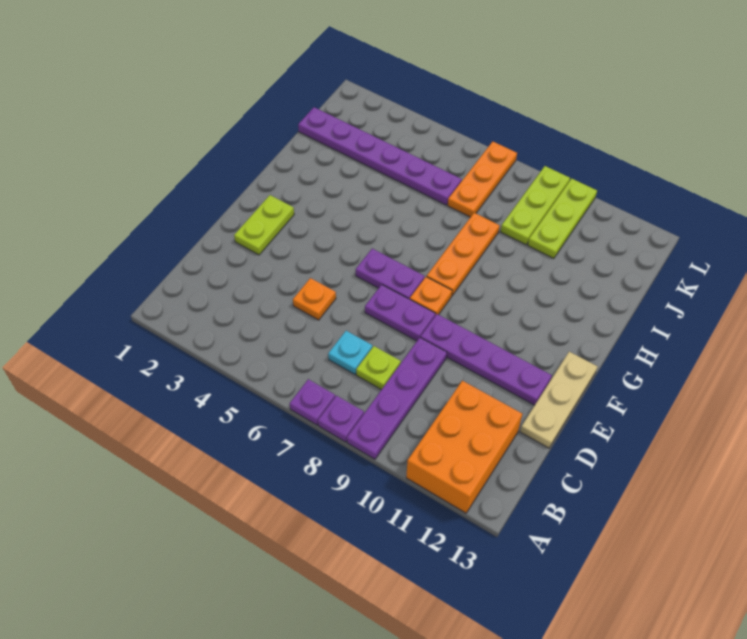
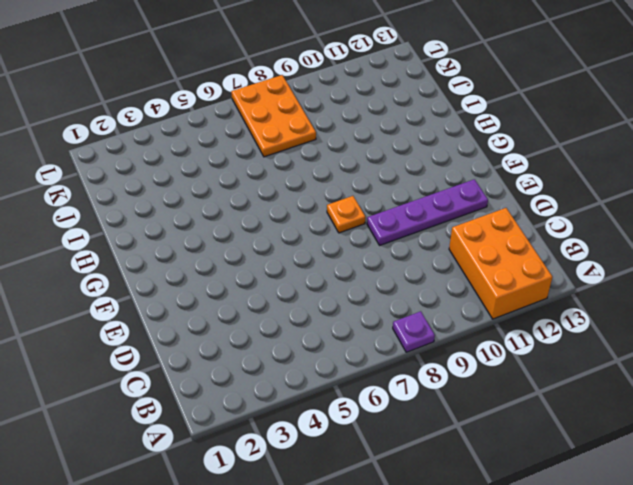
orange plate J7:L8 level 1 -> orange plate J7:L7 level 1
none -> purple plate A7 level 1
none -> purple plate A9:D9 level 1
none -> cyan plate C7 level 1

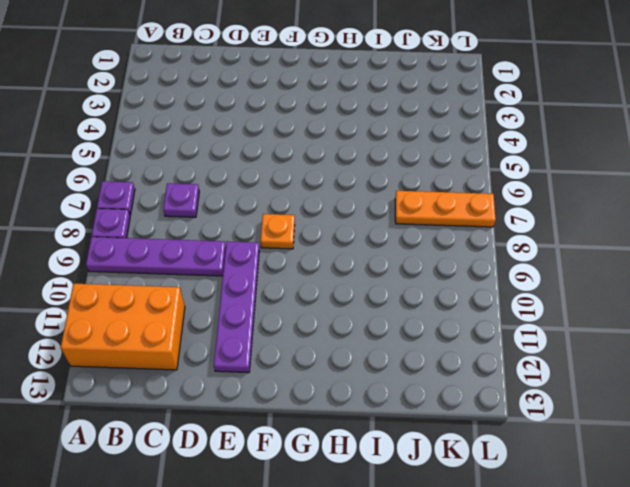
purple plate C7 level 1 -> cyan plate C7 level 1
none -> lime plate C8 level 1
none -> orange plate D5 level 1
none -> tan plate D13:F13 level 1

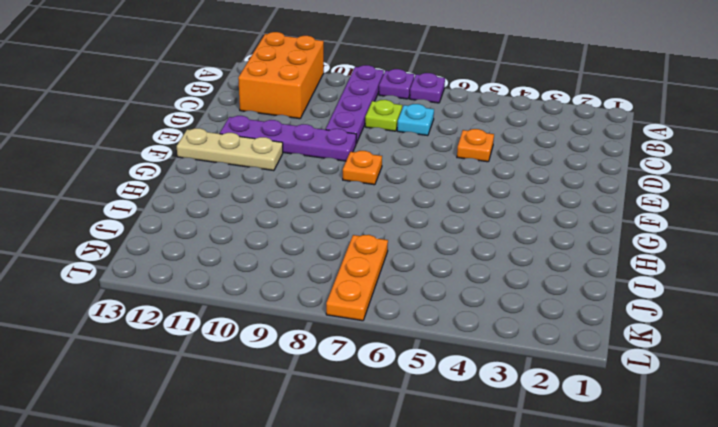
tan plate F11:F13 level 1 -> tan plate D13:F13 level 1
none -> lime plate E2:F2 level 1
none -> purple plate E7:E8 level 1
none -> purple plate F6:F7 level 1

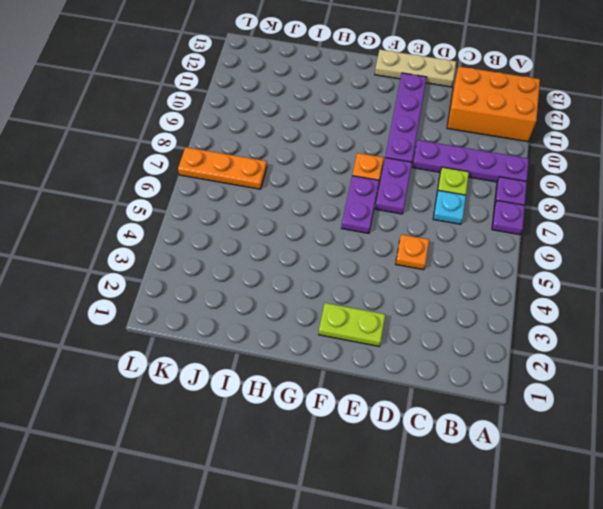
none -> orange plate G8:I8 level 1
none -> purple plate J1:J6 level 1
none -> lime plate J9:L9 level 1

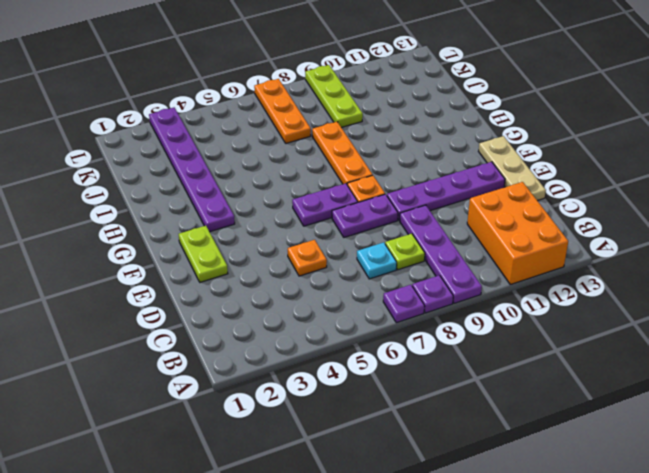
purple plate G3:L3 level 1 -> purple plate J1:J6 level 1
none -> lime plate J10:L10 level 1

